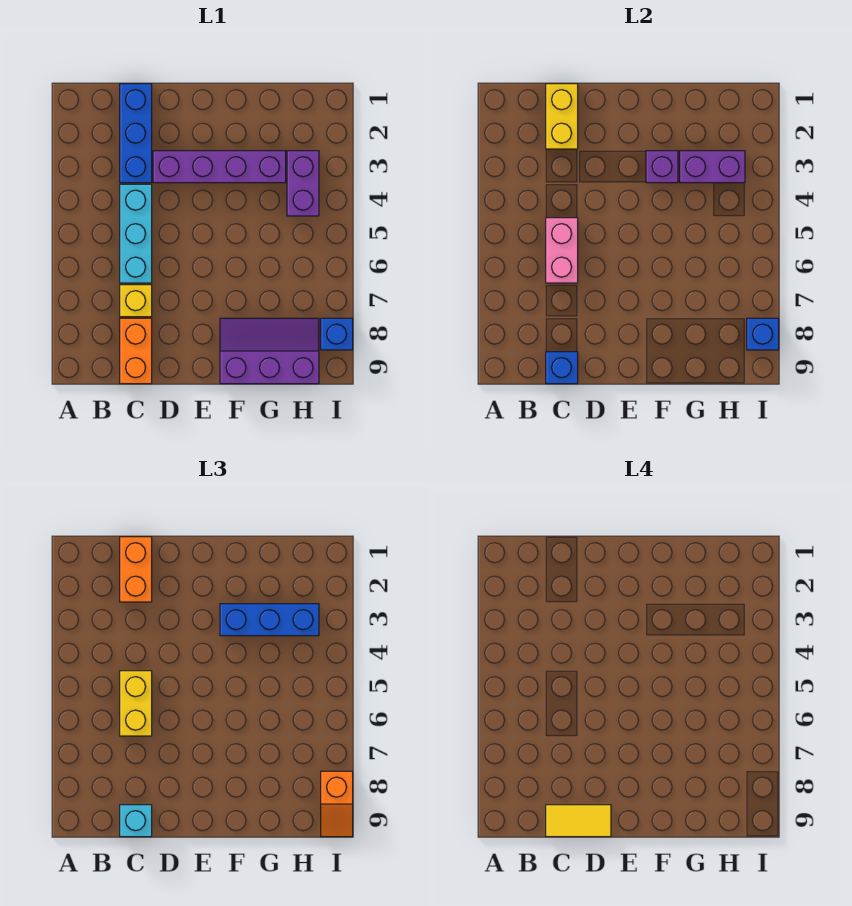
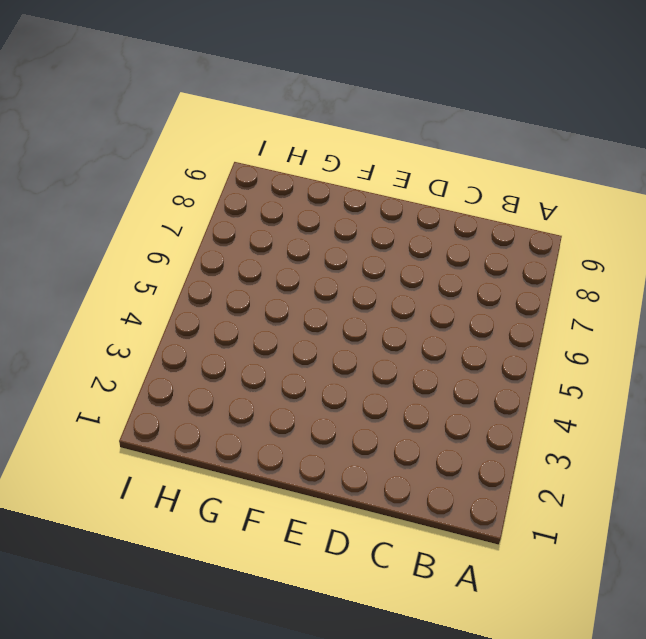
none -> blue brick C1:C3 level 1
none -> cyan brick C4:C6 level 1
none -> yellow brick C7 level 1

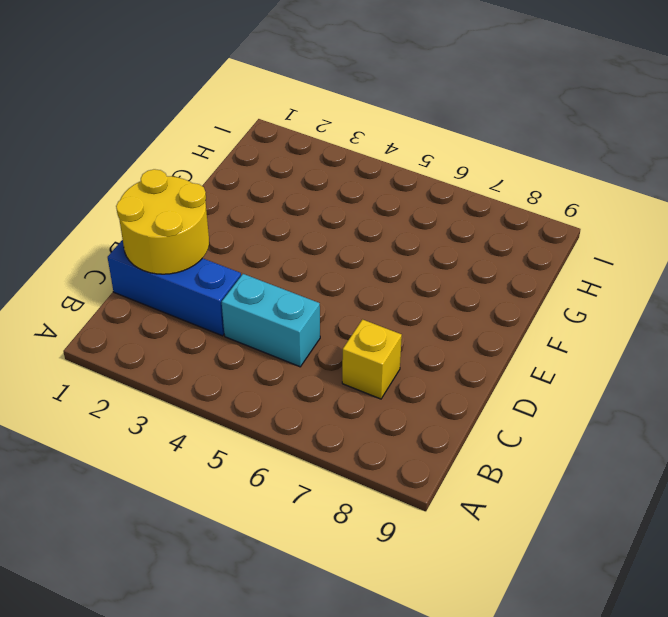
yellow round brick C1:D2 level 2 -> yellow brick C1:C2 level 2
cyan brick C4:C5 level 1 -> cyan brick C4:C6 level 1
none -> orange brick C8:C9 level 1
none -> purple brick D3:G3 level 1
none -> purple slope F8:H9 level 1 top 9

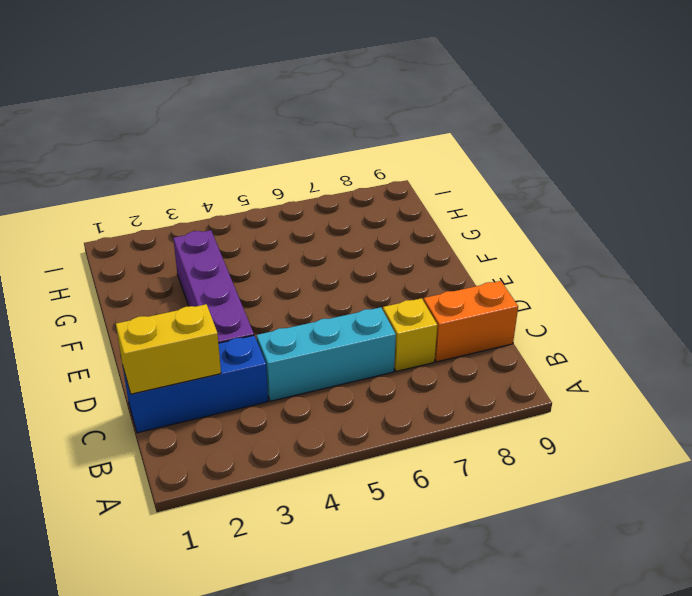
none -> purple slope F8:H9 level 1 top 9
none -> purple brick H3:H4 level 1
none -> blue brick I8 level 1

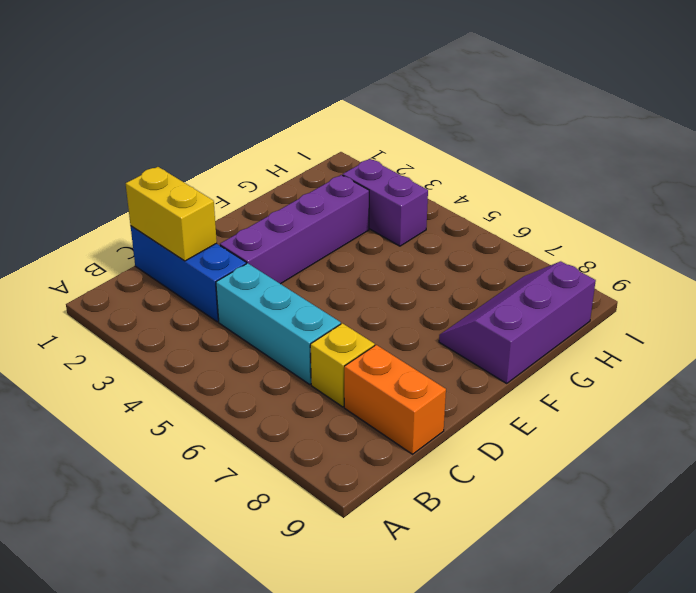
none -> blue brick I8 level 1
none -> pink brick C5:C6 level 2
none -> blue brick C9 level 2

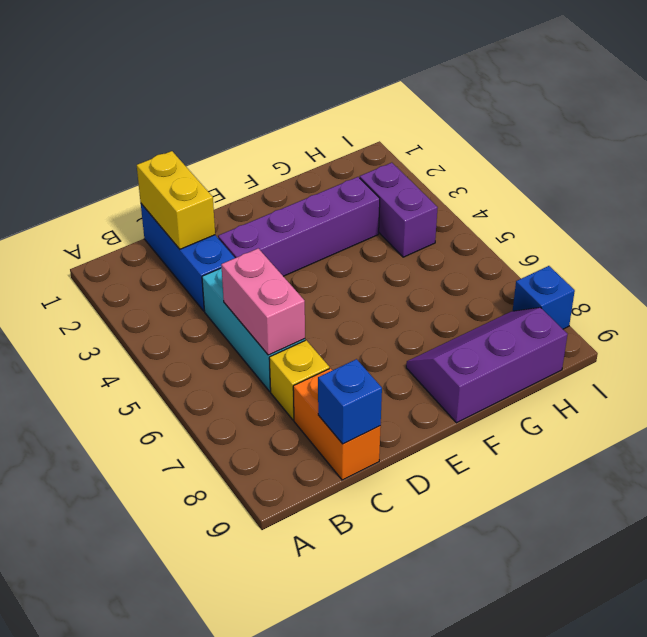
none -> purple brick F3 level 2
none -> purple brick G3:H3 level 2
none -> blue brick I8 level 2

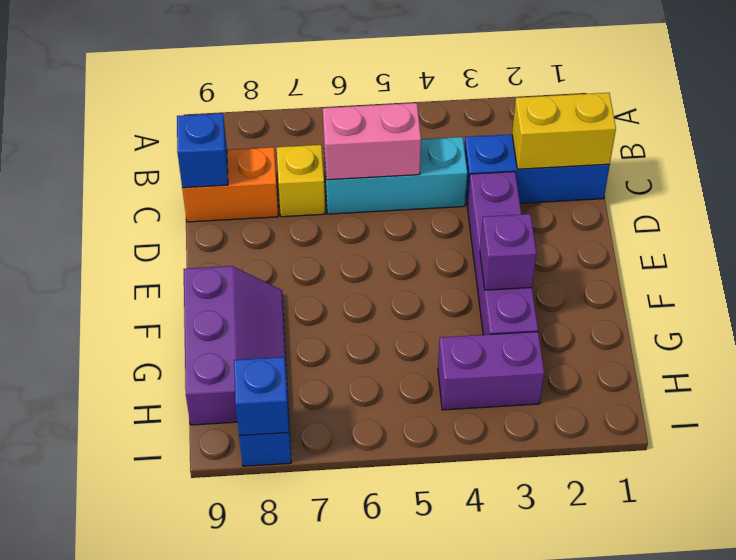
none -> purple brick G3:H3 level 2
none -> orange brick C1:C2 level 3
none -> yellow brick C5:C6 level 3

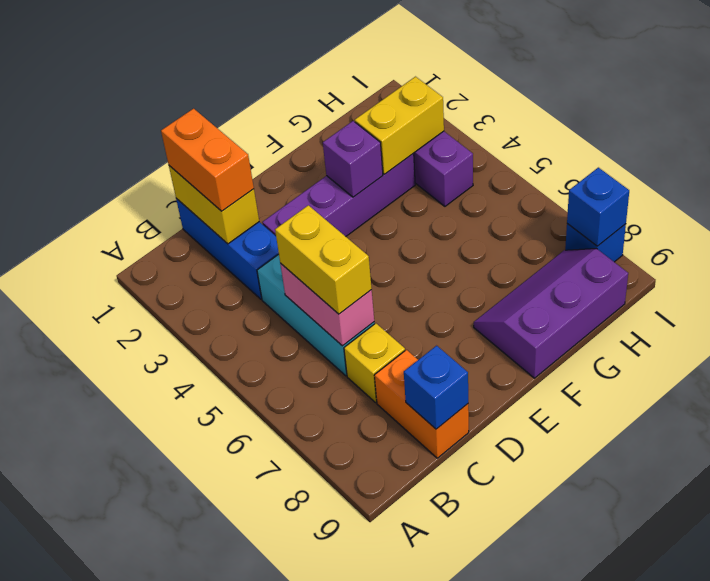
yellow brick G3:H3 level 2 -> purple brick G3:H3 level 2
none -> cyan brick C9 level 3
none -> blue brick F3:H3 level 3
none -> orange slope I8:I9 level 3 top 8

